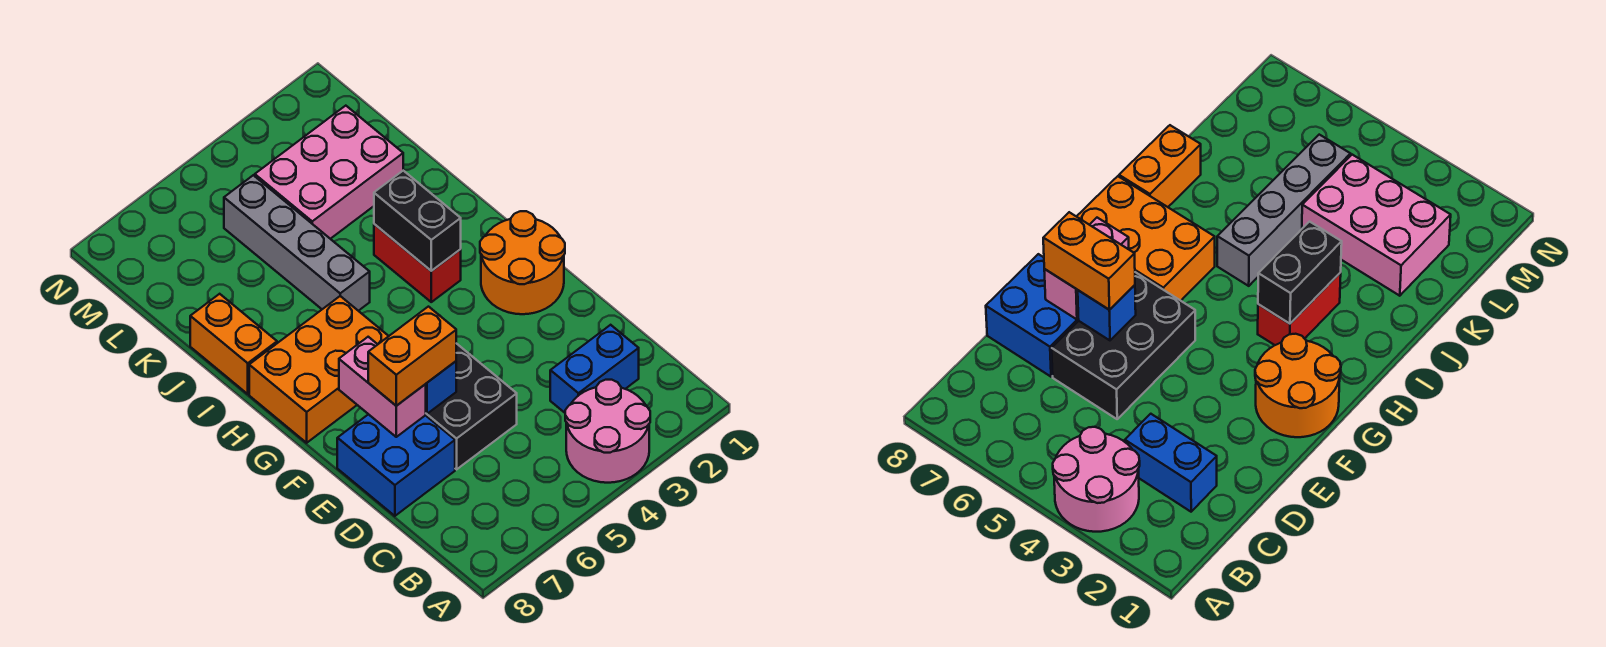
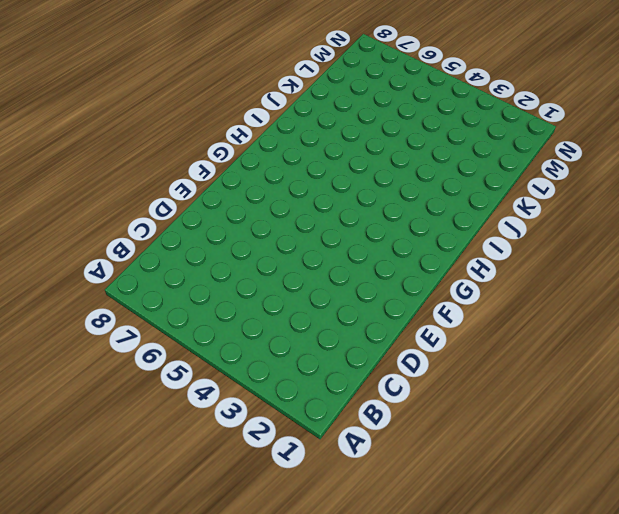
none -> pink round brick A3:B4 level 1
none -> blue brick C2:C3 level 1
none -> black brick D5:F6 level 1

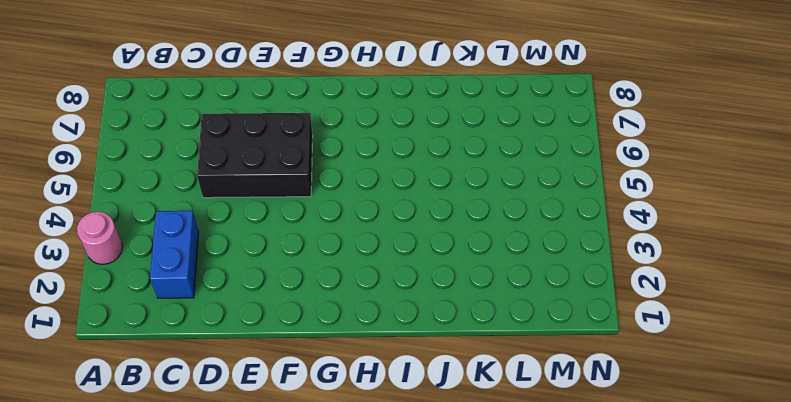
pink round brick A3 level 1 -> pink round brick A3:B4 level 1
none -> blue brick D7:E8 level 1
none -> orange round brick F1:G2 level 1
none -> orange brick G6:H8 level 1

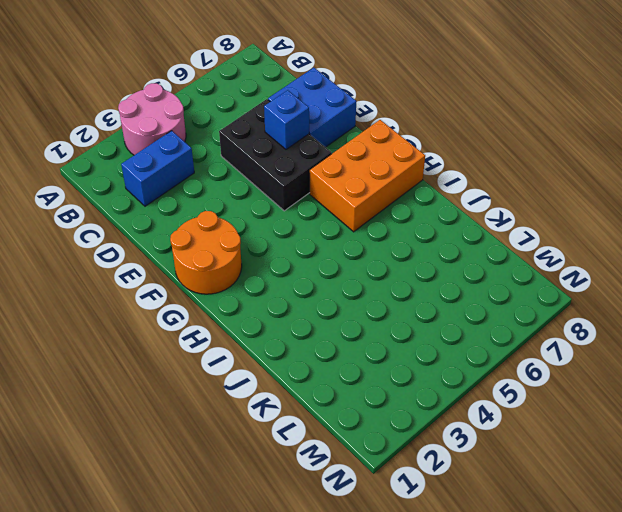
none -> red brick H3:I3 level 1
none -> grey brick I5:L5 level 1
none -> orange brick I8:J8 level 1

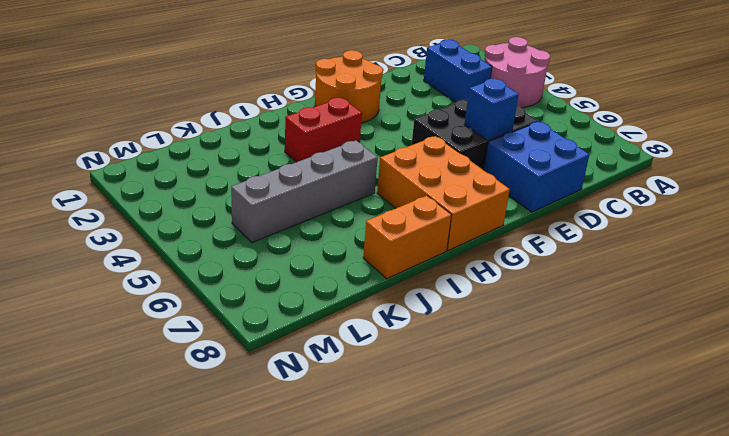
none -> pink brick K2:L4 level 1
none -> pink brick E7:F7 level 2
none -> black brick H3:I3 level 2

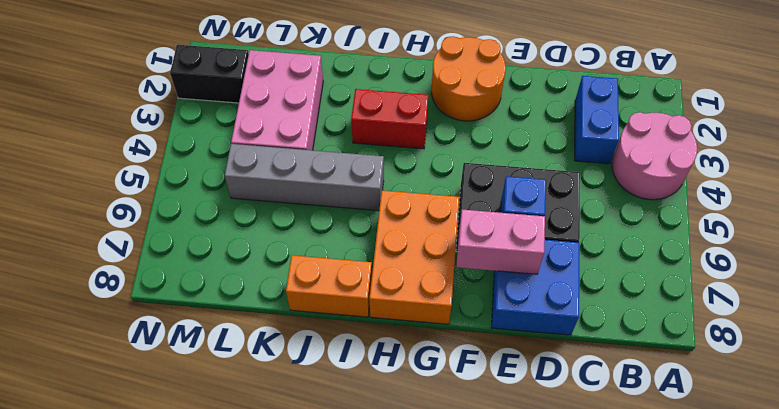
black brick M2:N2 level 1 -> black brick H3:I3 level 2
none -> orange brick E6:E7 level 3

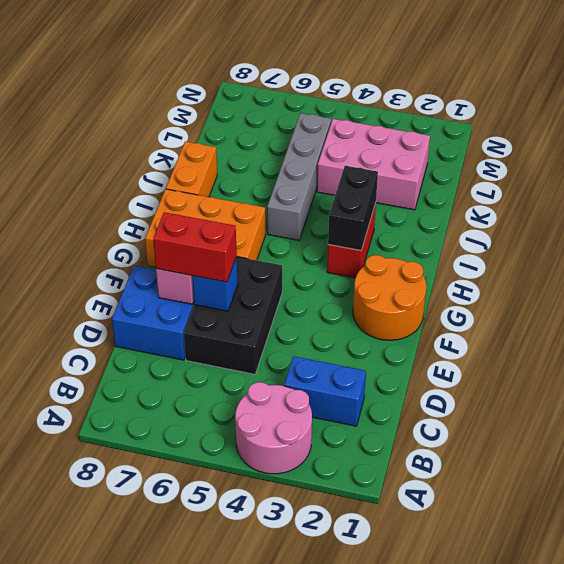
red brick E6:E7 level 3 -> orange brick E6:E7 level 3

